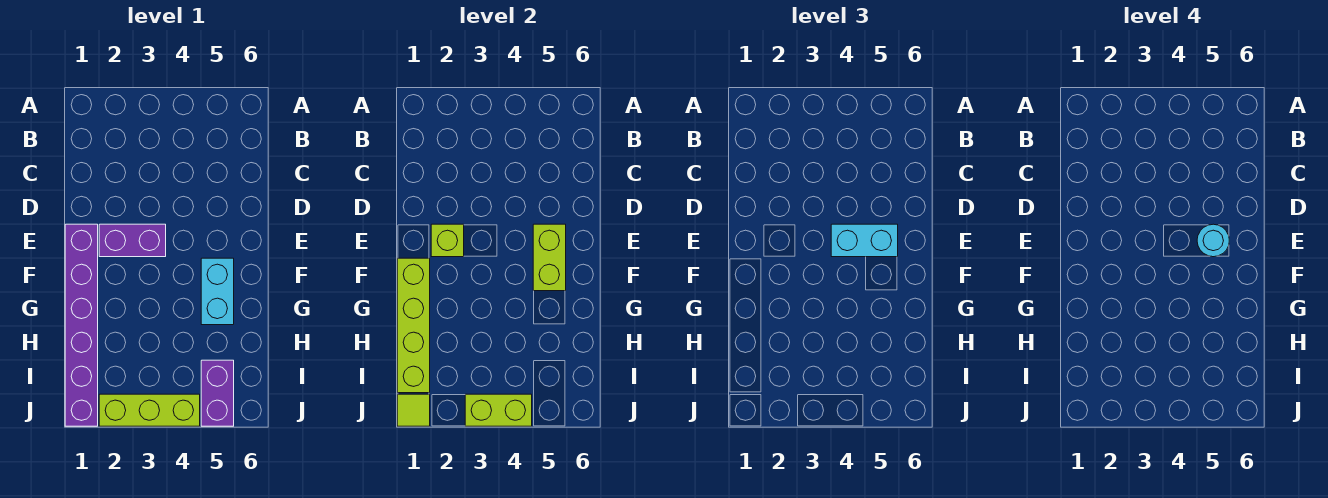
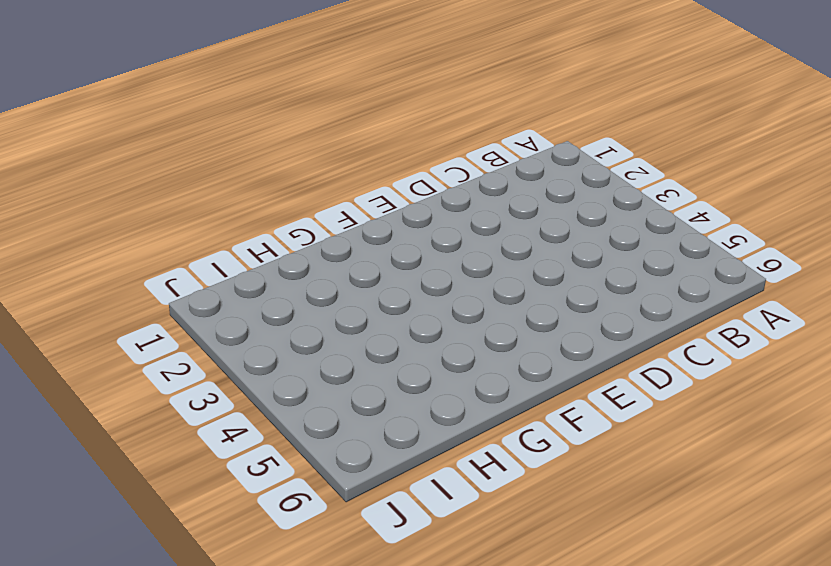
none -> purple brick E1:J1 level 1
none -> purple brick E2:E3 level 1
none -> cyan brick F5:G5 level 1

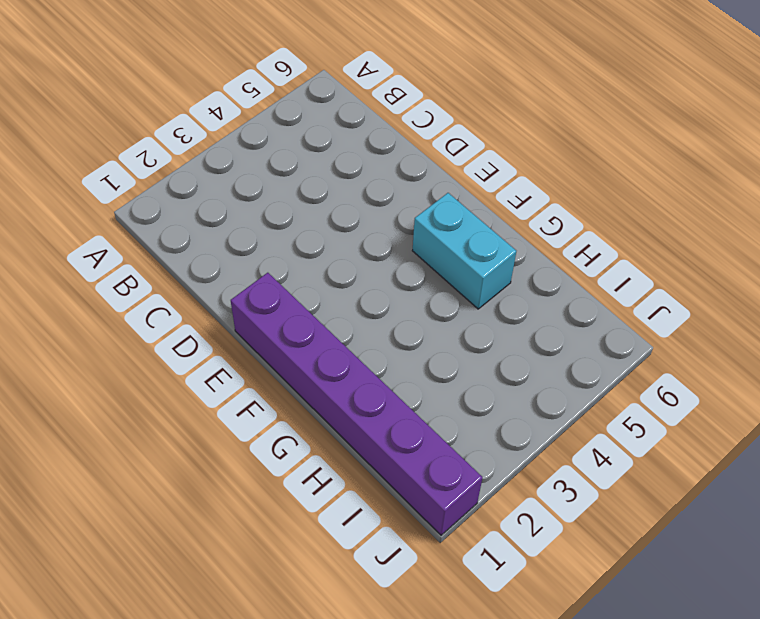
none -> purple brick E2:E3 level 1
none -> purple brick I5:J5 level 1
none -> lime brick J2:J4 level 1

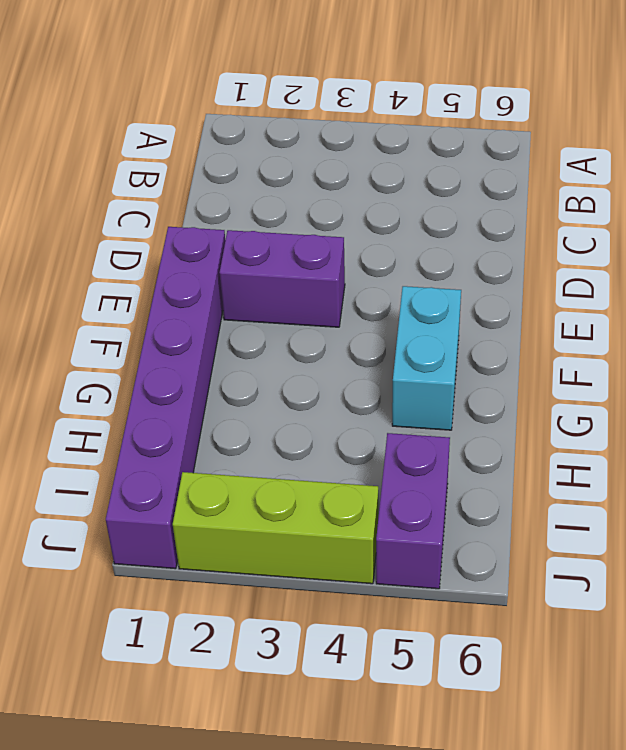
none -> lime brick E2 level 2
none -> lime brick E5:F5 level 2
none -> lime brick F1:I1 level 2

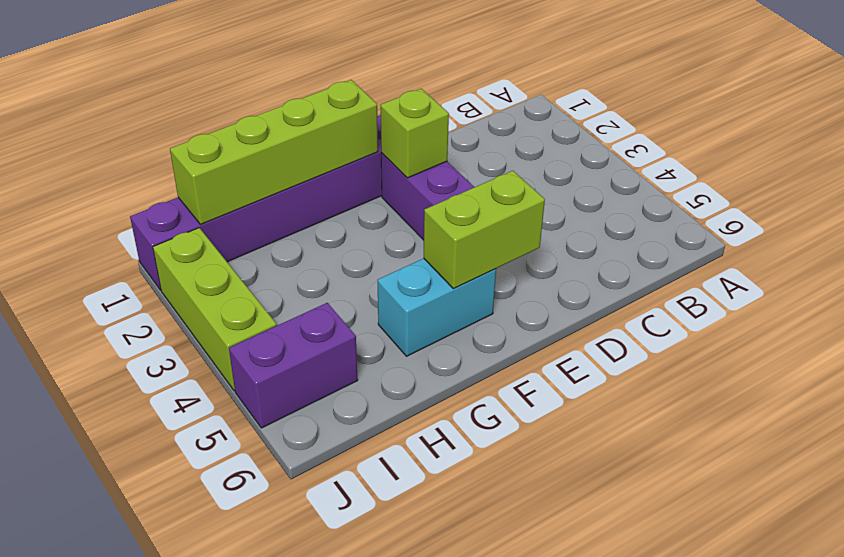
none -> lime tile J1 level 2
none -> lime brick J3:J4 level 2
none -> cyan brick E4:E5 level 3

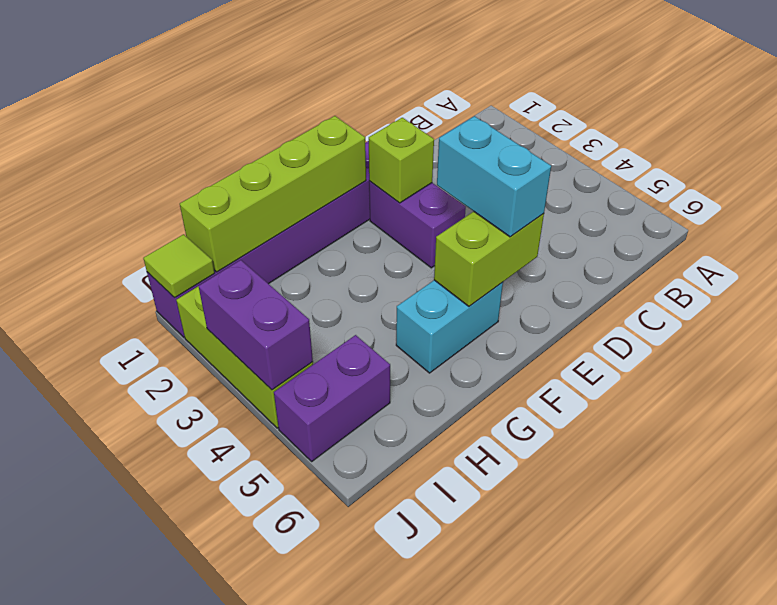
purple brick J3:J4 level 2 -> lime brick J3:J4 level 2
none -> cyan round brick E5 level 4

